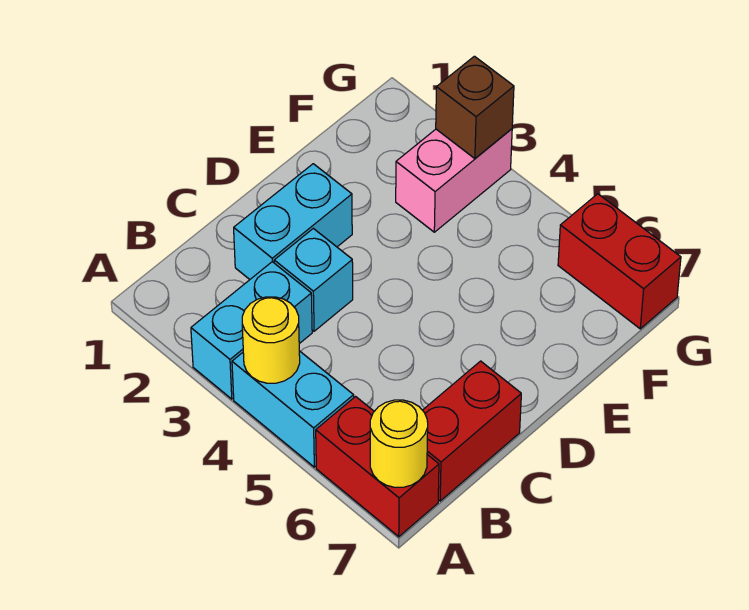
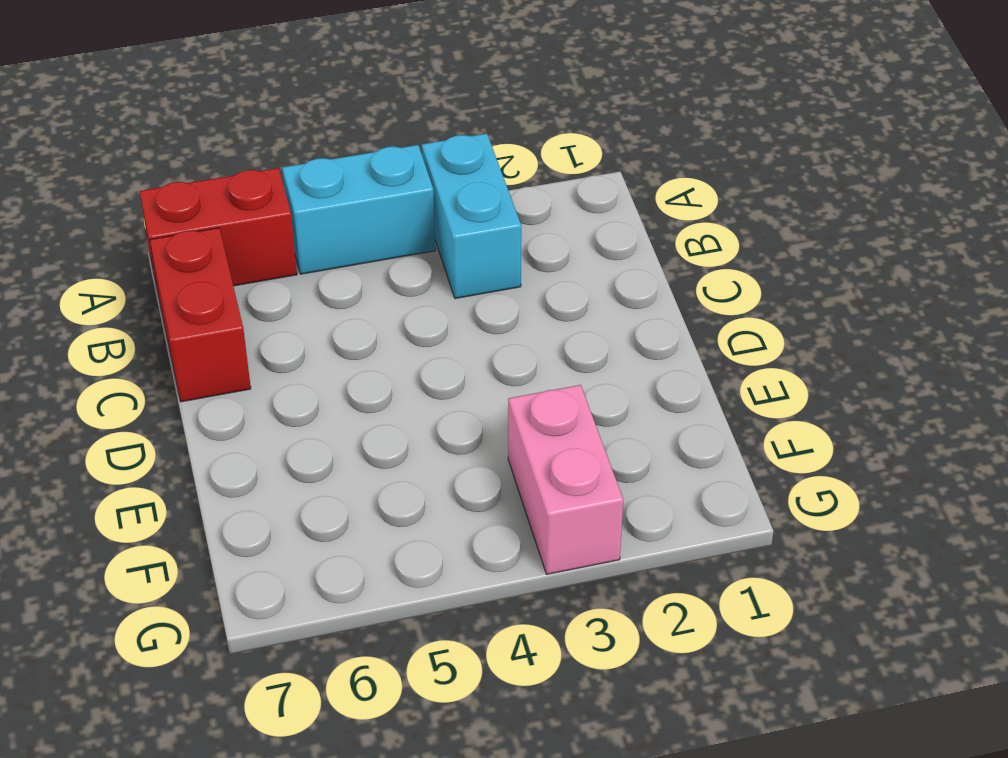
none -> cyan brick C2:D2 level 1
none -> cyan brick C3 level 1

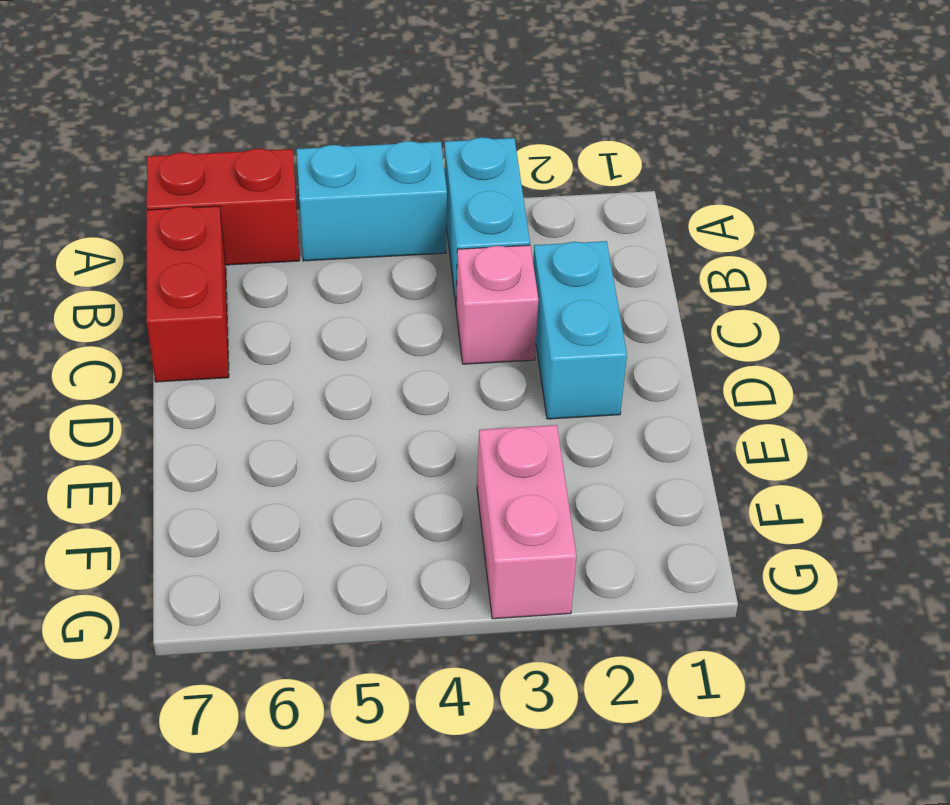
pink brick C3 level 1 -> cyan brick C3 level 1
none -> red brick G6:G7 level 1
none -> yellow round brick A4 level 2

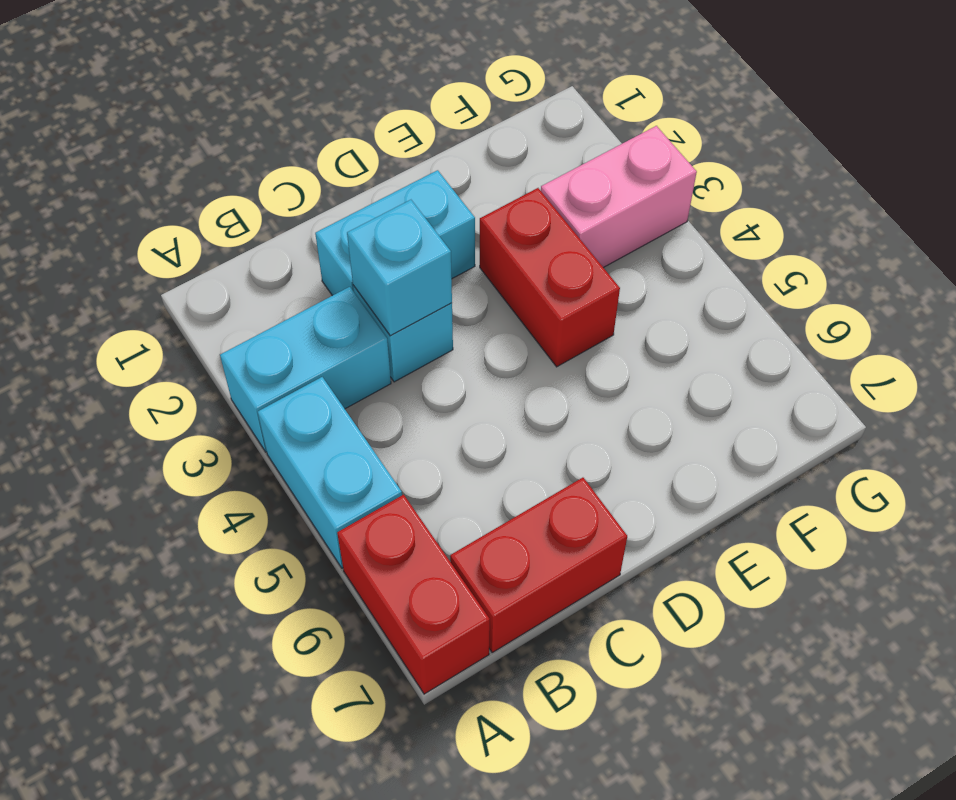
cyan brick C3 level 2 -> none
red brick E3:E4 level 1 -> red brick G6:G7 level 1
none -> yellow round brick A4 level 2
none -> yellow round brick A7 level 2

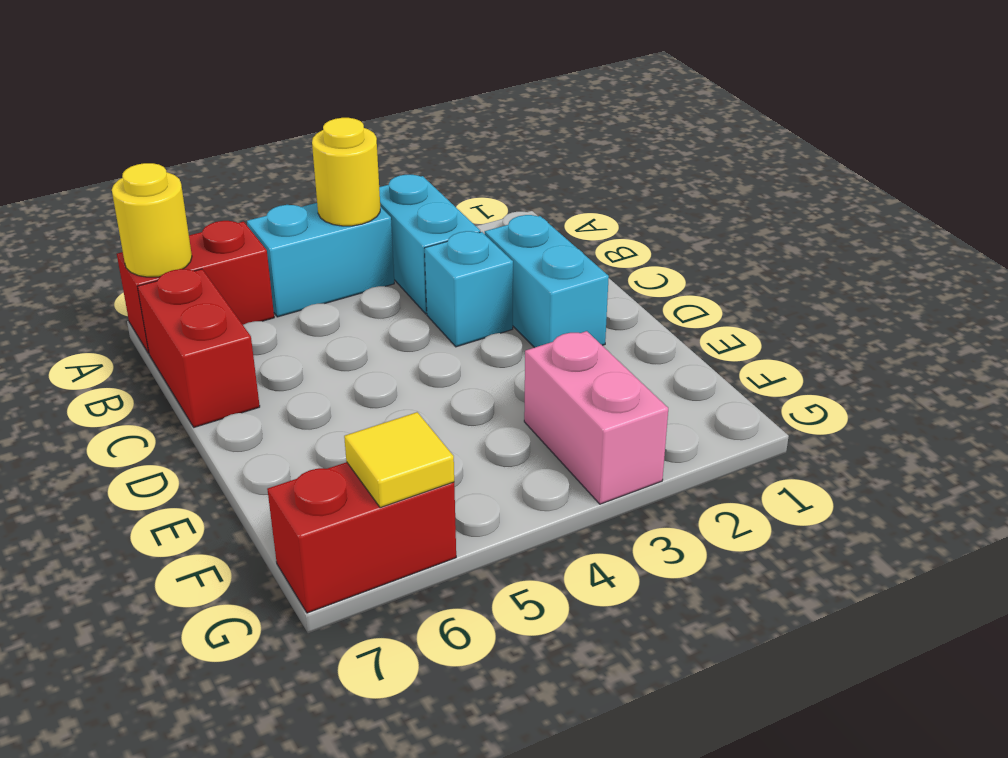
yellow tile G6 level 2 -> none
none -> brown brick G3 level 2

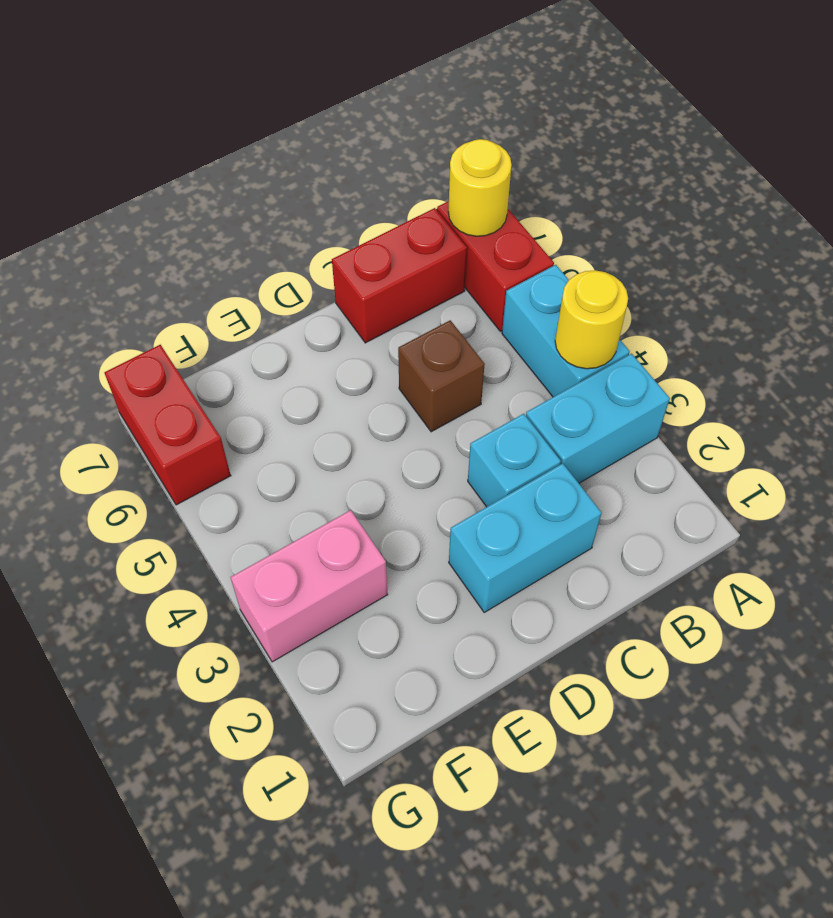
brown brick C5 level 1 -> brown brick G3 level 2

